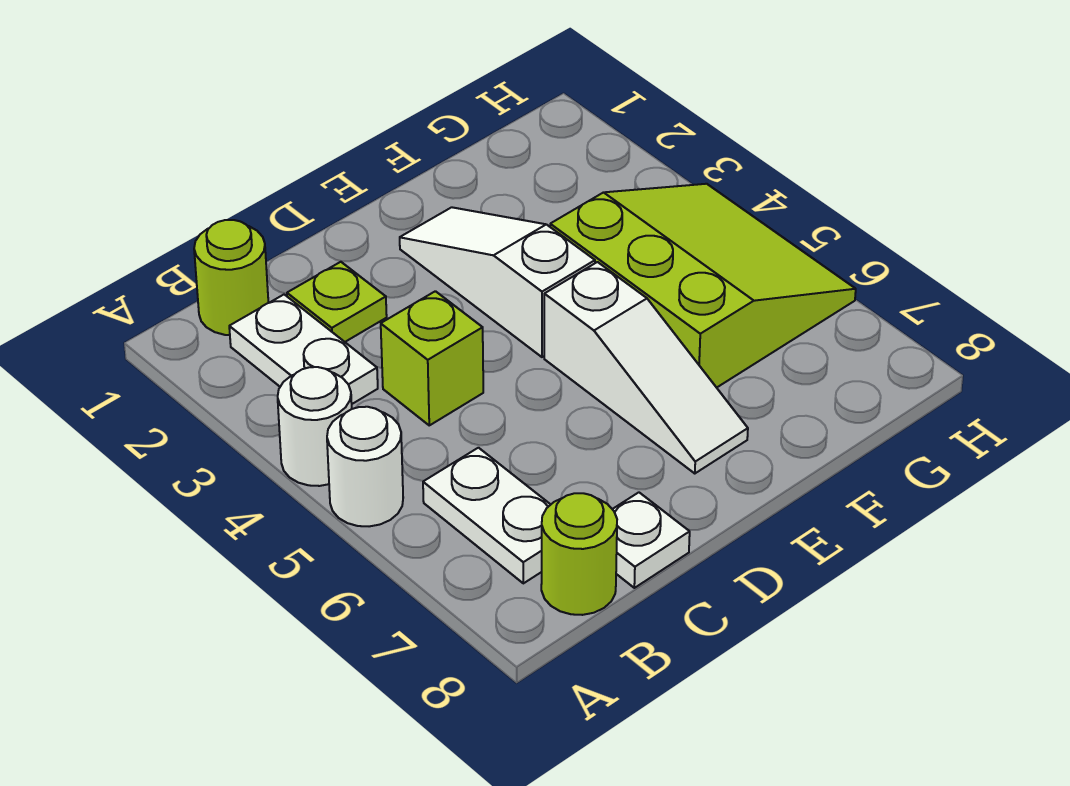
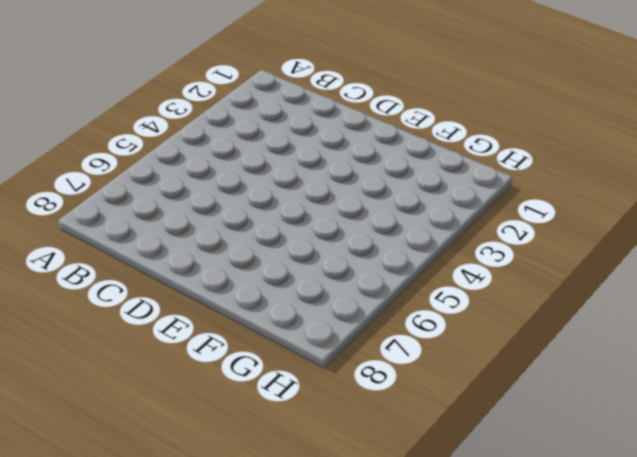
none -> white round brick A4 level 1
none -> white round brick A5 level 1
none -> lime round brick B1 level 1

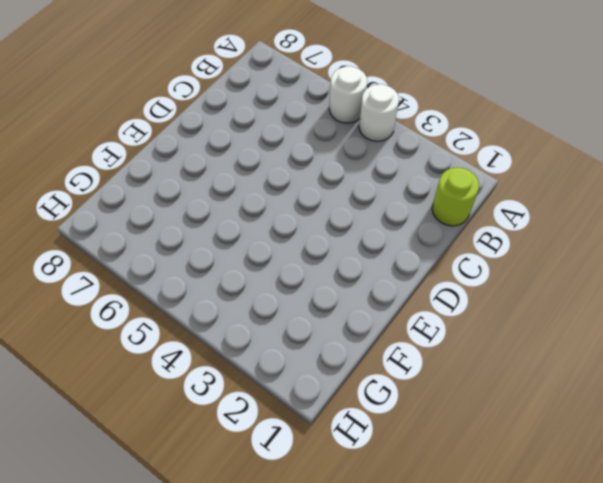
none -> white plate B2:B3 level 1
none -> white plate B6:B7 level 1
none -> lime round brick B8 level 1

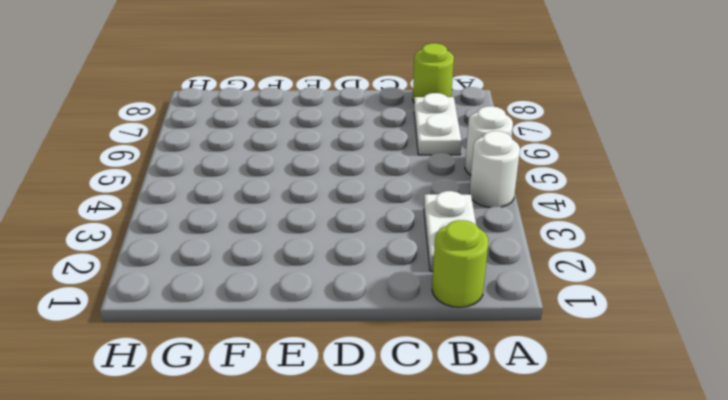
none -> lime plate C2 level 1
none -> lime brick C4 level 1
none -> white plate C8 level 1

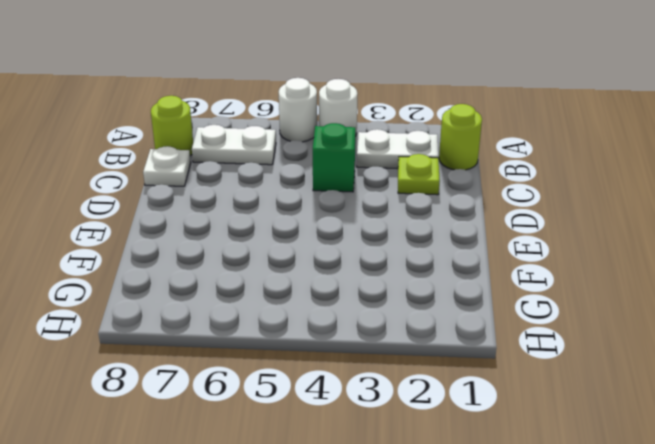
green brick C4 level 1 -> lime brick C4 level 1
none -> white slope E2:E4 level 1 top 4
none -> white slope E5:E7 level 1 top 5
none -> lime slope F4:H6 level 1 top F

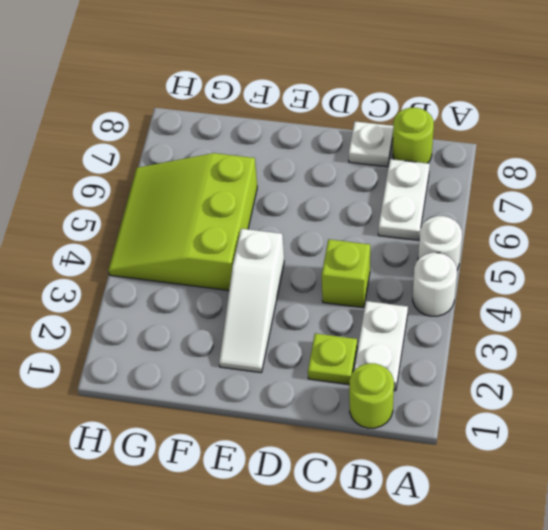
none -> white slope E5:E7 level 1 top 5

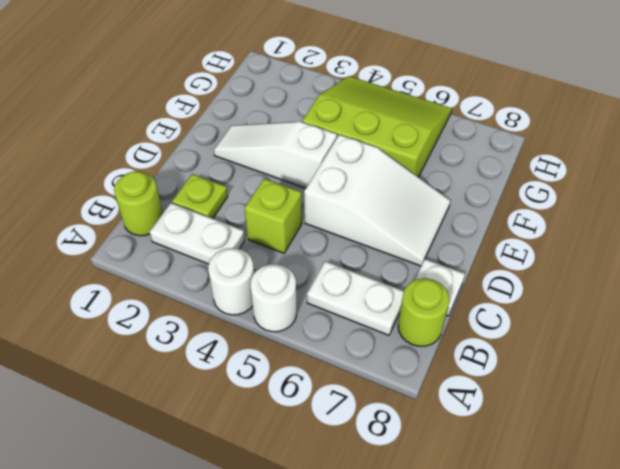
white slope D5:E7 level 1 top 5 -> white slope E5:E7 level 1 top 5

